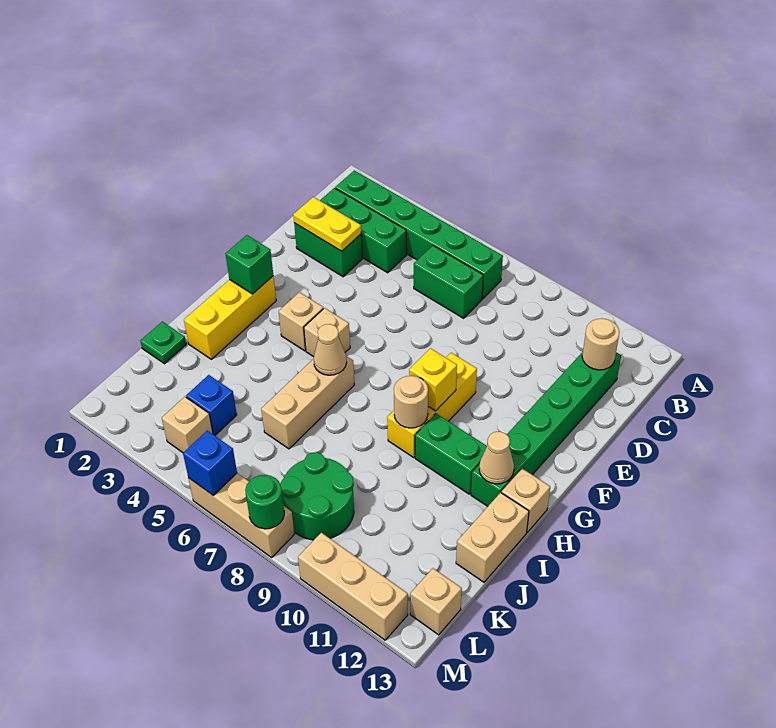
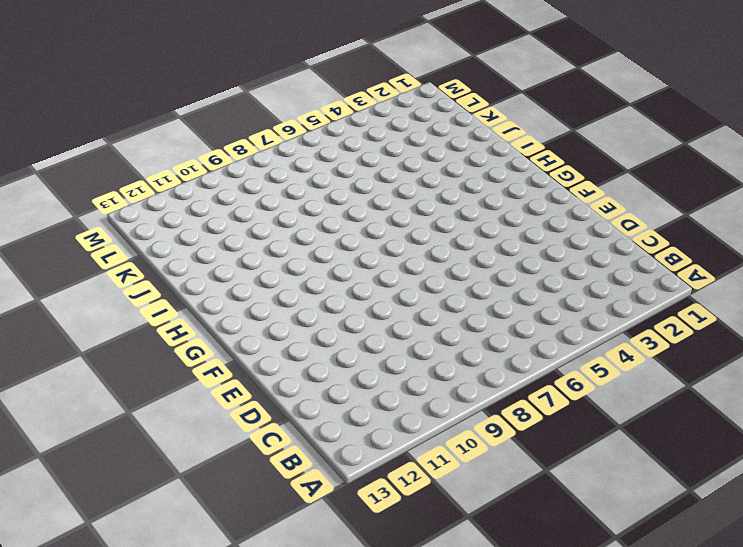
none -> green brick B2:B7 level 1
none -> green brick C2:C4 level 1
none -> green brick C6:C7 level 1

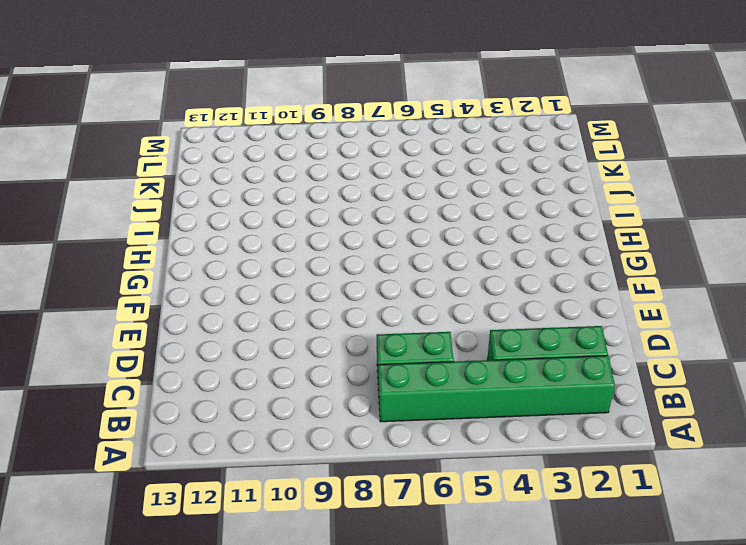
none -> green brick C12:H12 level 1
none -> green brick D2:D3 level 1
none -> yellow brick F9:H9 level 1

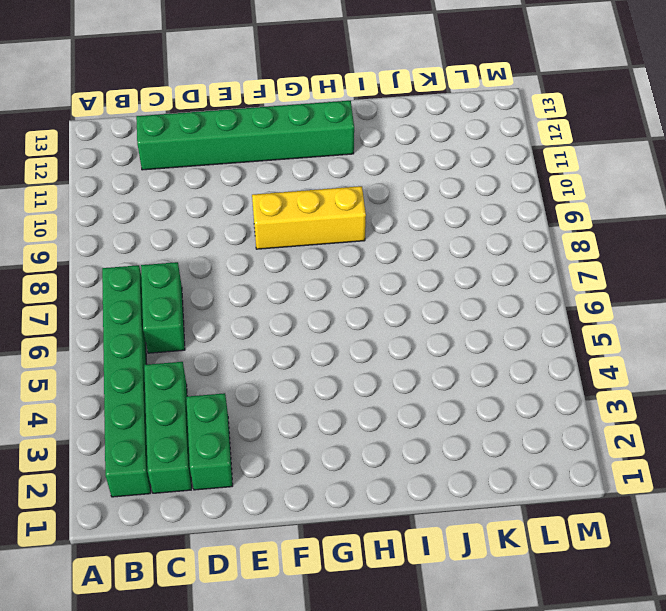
none -> yellow brick G2:I2 level 1
none -> tan brick G4 level 1
none -> tan brick G5 level 1

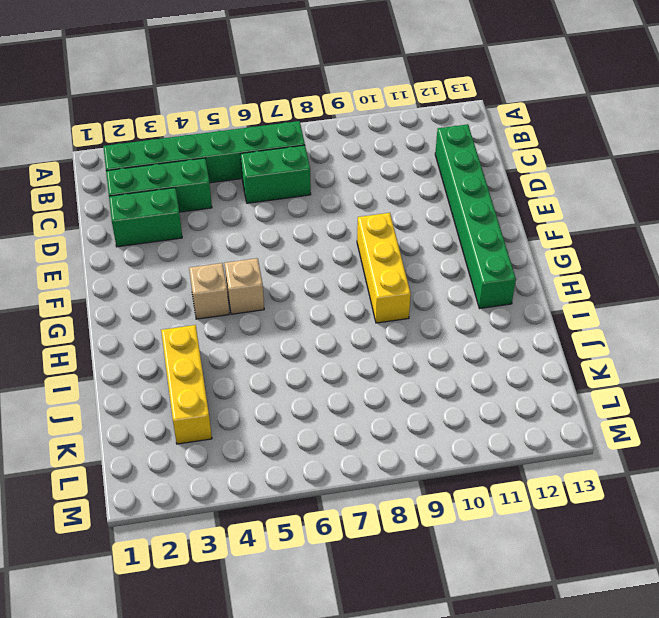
yellow brick I3:K3 level 1 -> yellow brick G2:I2 level 1
none -> tan brick H6:J6 level 1
none -> green brick H10:H11 level 1
none -> tan brick H13 level 1

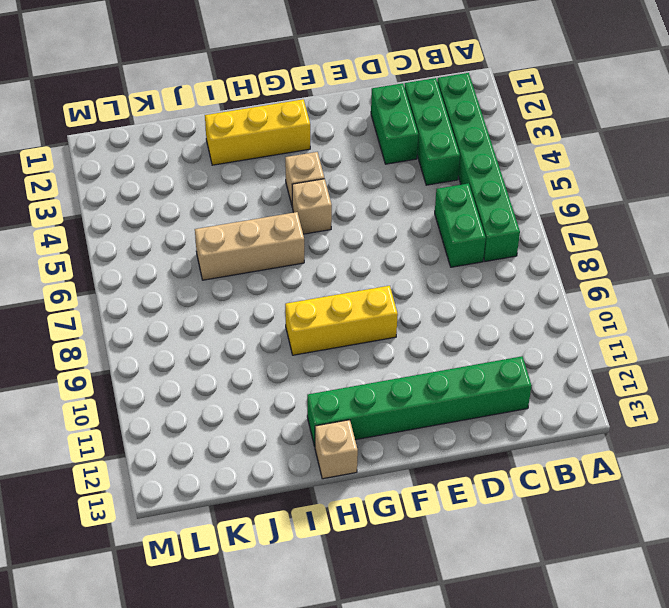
none -> green brick H10:H11 level 1
none -> tan brick I13:J13 level 1
none -> green plate J1 level 1

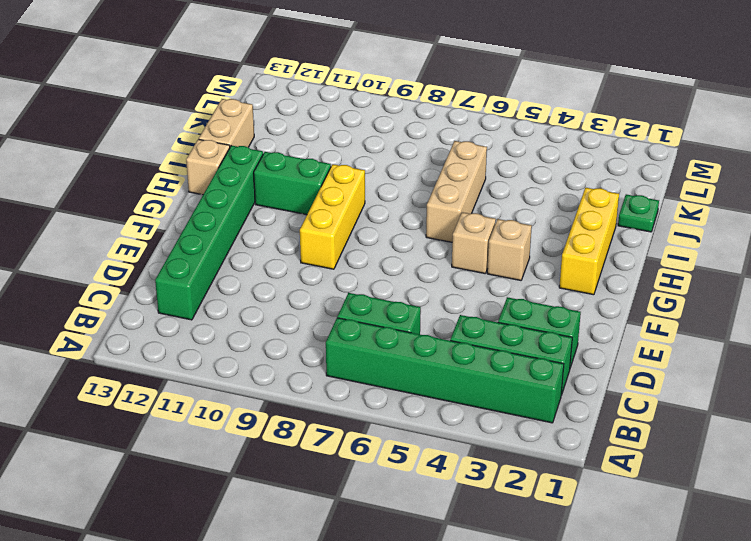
none -> blue brick K4 level 1
none -> green round brick K8:L9 level 1
none -> tan brick L4 level 1

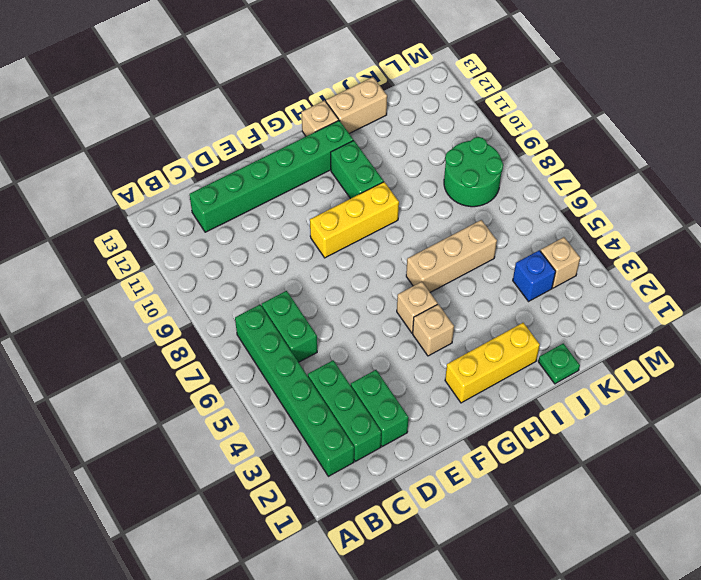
none -> tan brick L13 level 1
none -> tan brick M6:M8 level 1
none -> tan brick M10:M12 level 1

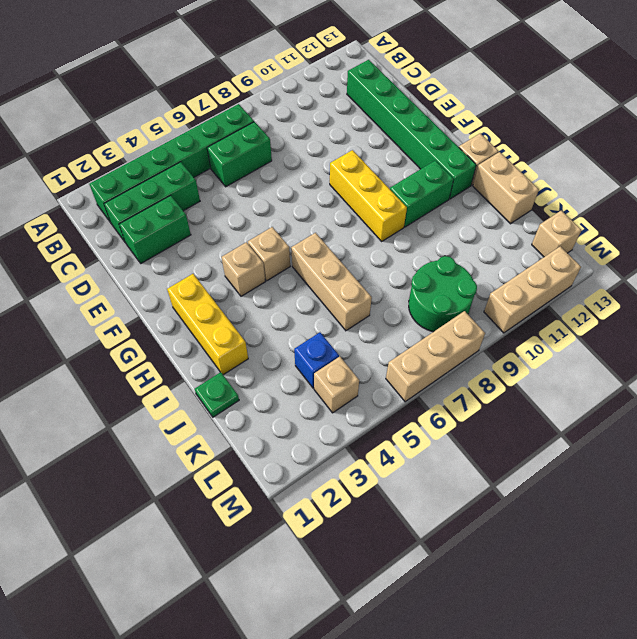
none -> tan round brick C12 level 2
none -> yellow plate D2:D3 level 2
none -> green brick G2 level 2

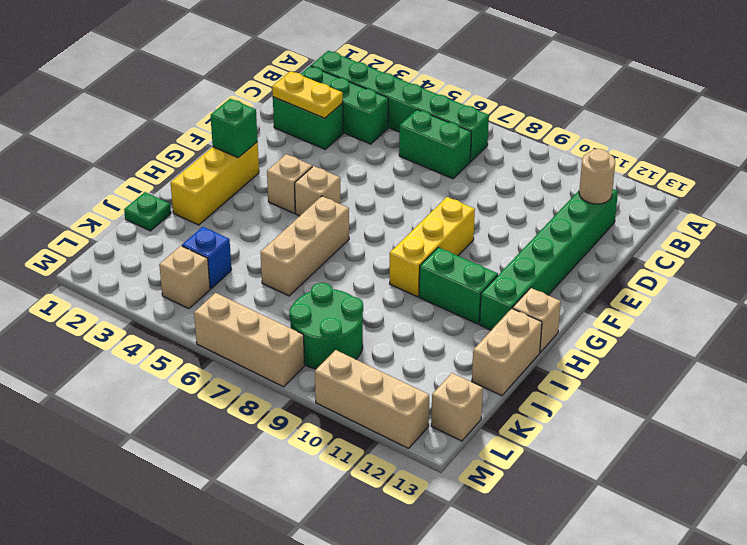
none -> yellow brick G9 level 2
none -> tan cone H6 level 2
none -> tan round brick H9 level 2

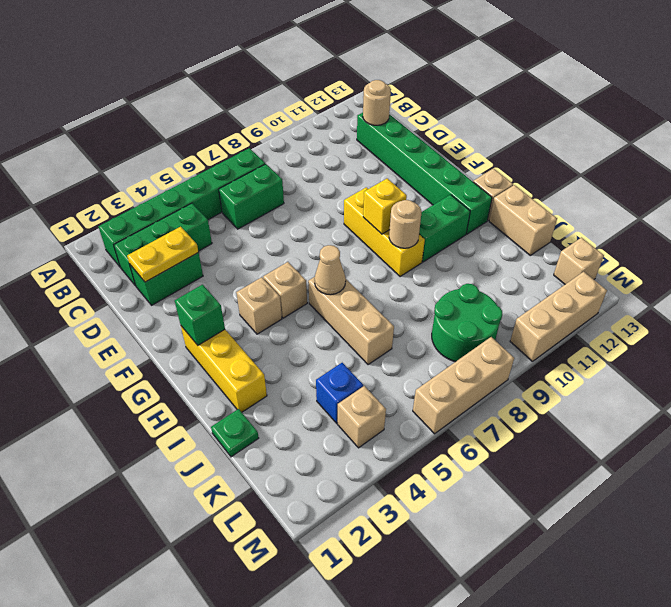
none -> tan cone H12 level 2
none -> blue brick M6 level 2
none -> green round brick M8 level 2

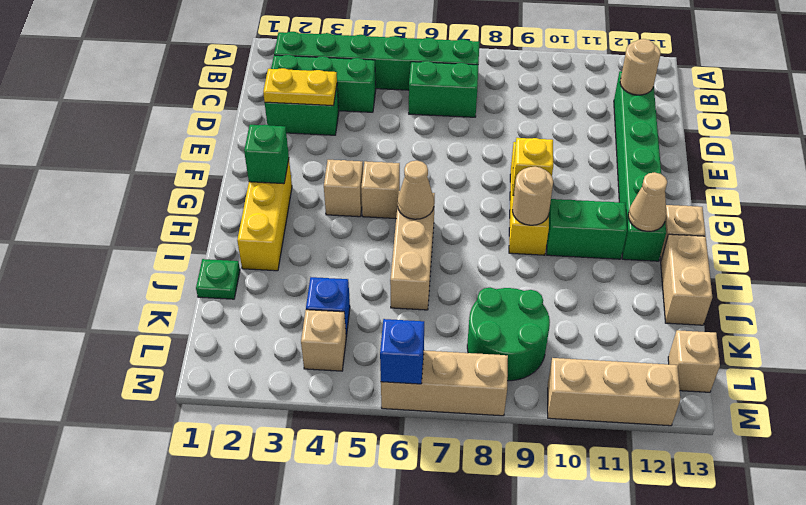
none -> green round brick M8 level 2

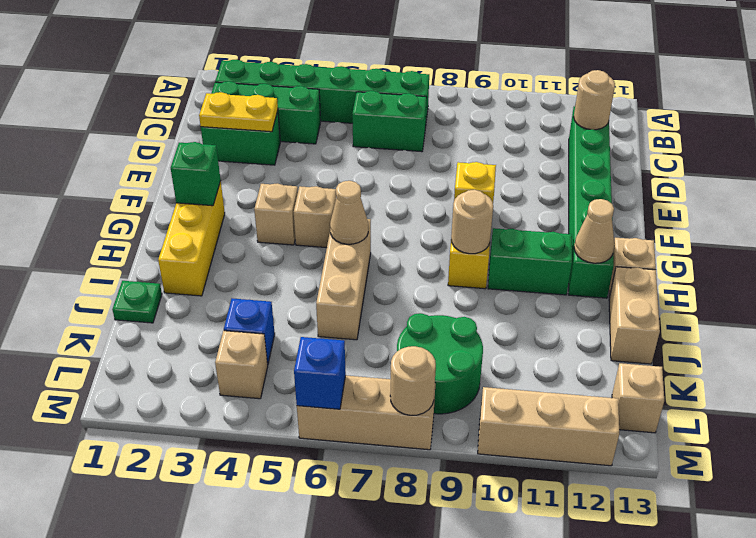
tan round brick M8 level 2 -> green round brick M8 level 2

